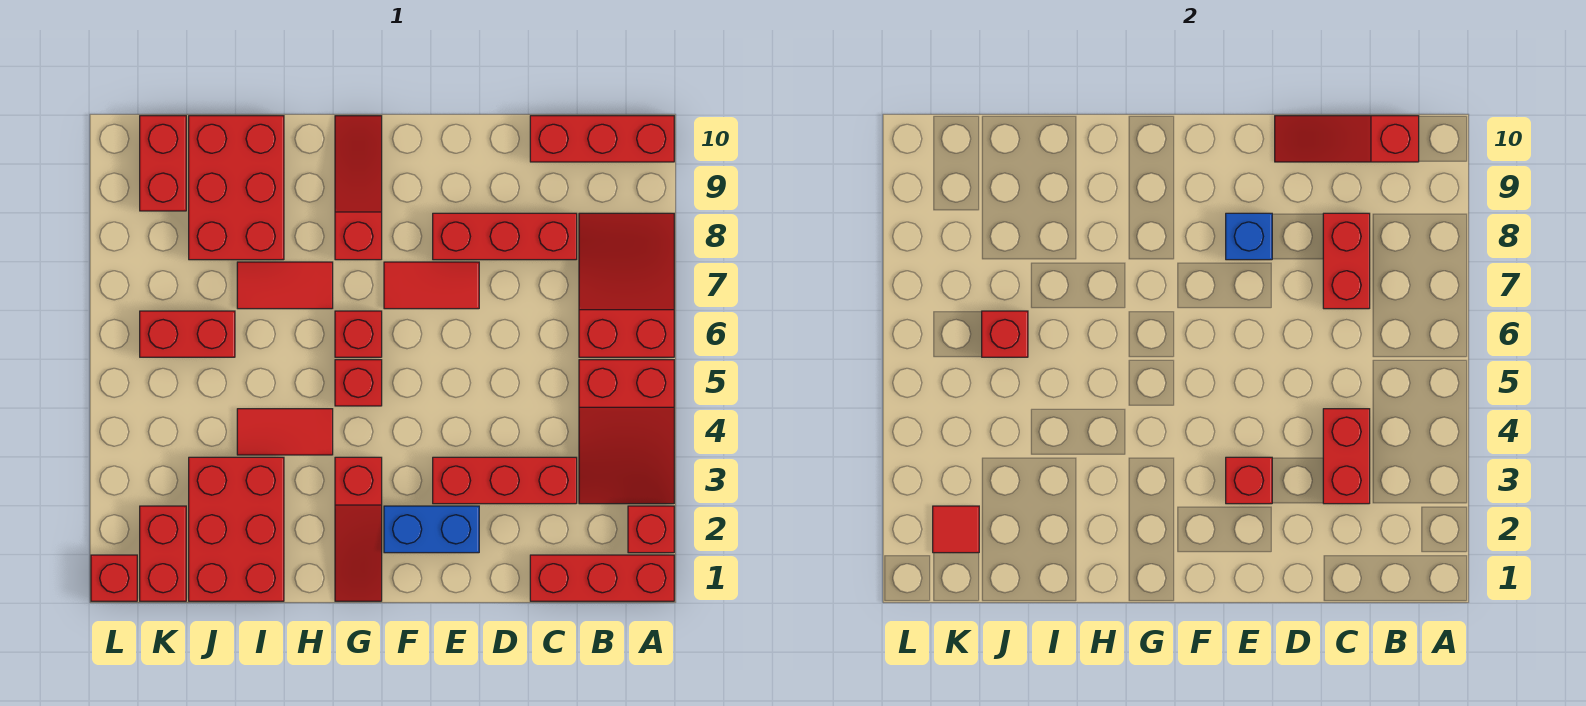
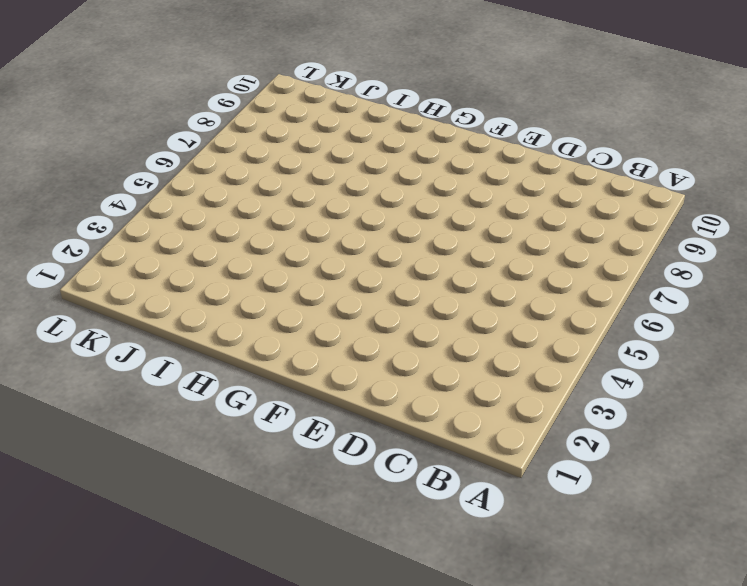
none -> red brick A1:C1 level 1
none -> red brick A2 level 1
none -> red slope A3:B5 level 1 top 5

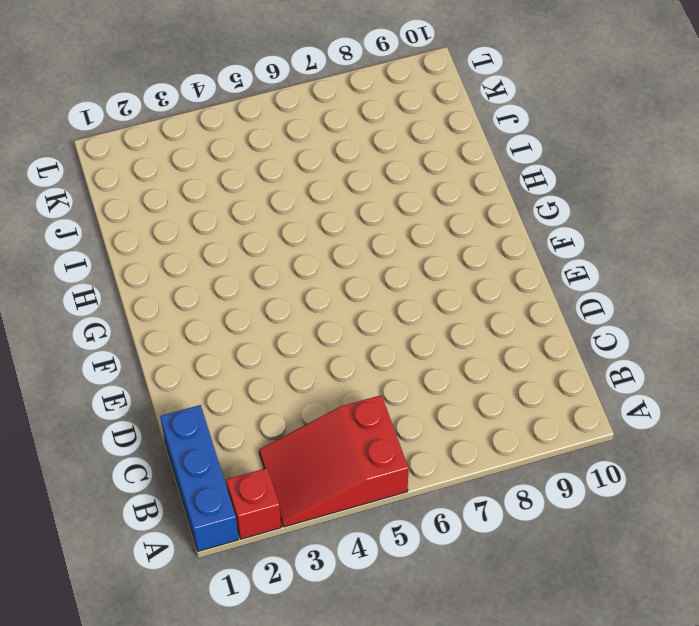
blue brick A1:C1 level 1 -> red brick A1:C1 level 1
none -> red slope A6:B8 level 1 top 6
none -> red brick A10:C10 level 1
none -> red brick C3:E3 level 1

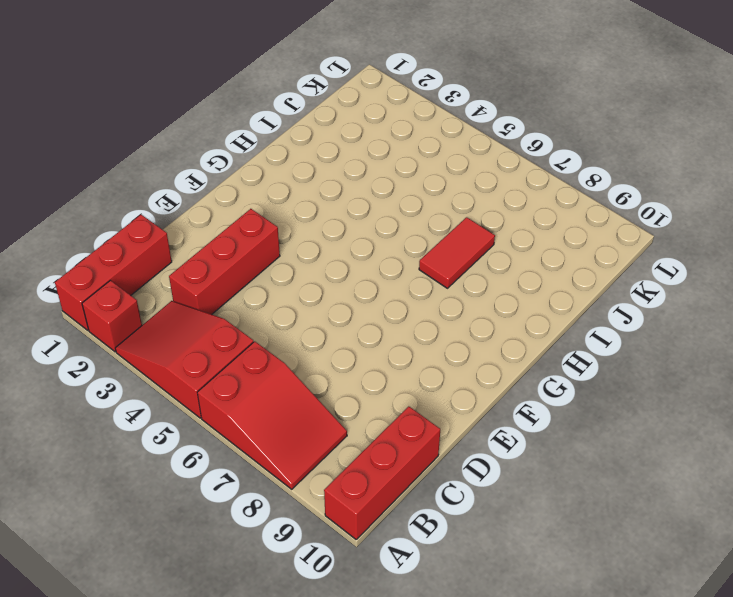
none -> red brick C8:E8 level 1
none -> blue brick E2:F2 level 1
none -> red tile E7:F7 level 1

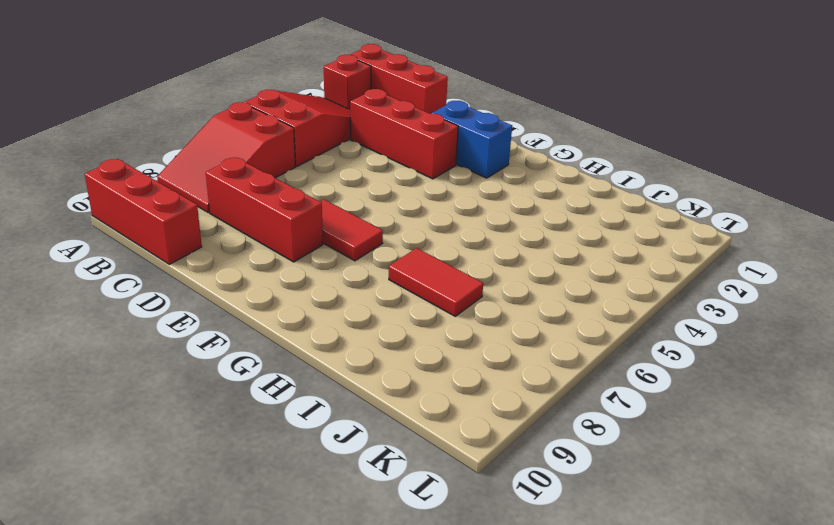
none -> red slope G1:G3 level 1 top 3
none -> red brick G5 level 1
none -> red brick G6 level 1

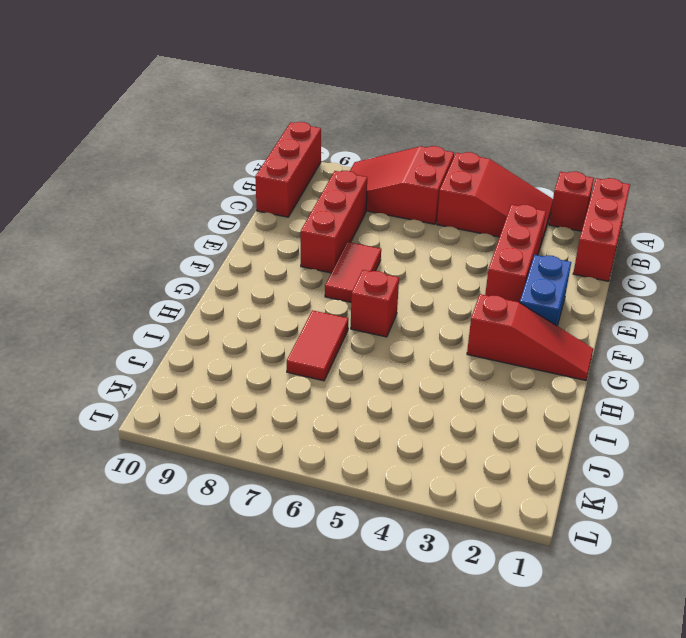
none -> red brick G5 level 1
none -> red slope G8:G10 level 1 top 8
none -> red tile H4:I4 level 1

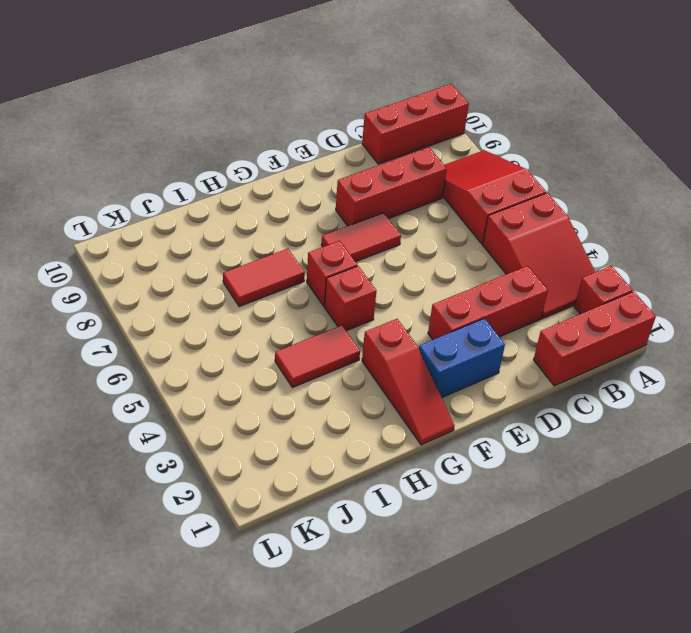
none -> red slope G8:G10 level 1 top 8
none -> red brick I1:J3 level 1
none -> red brick I8:J10 level 1

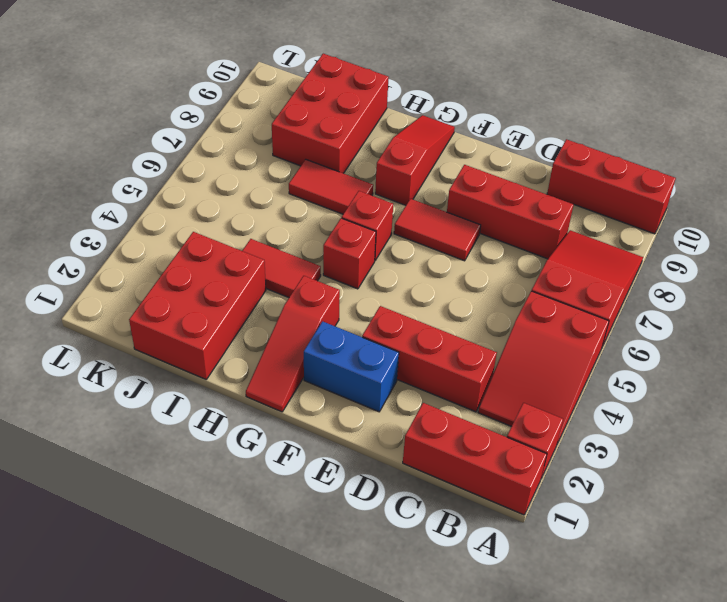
none -> red brick J6:K6 level 1
none -> red brick K1:K2 level 1
none -> red brick K9:K10 level 1

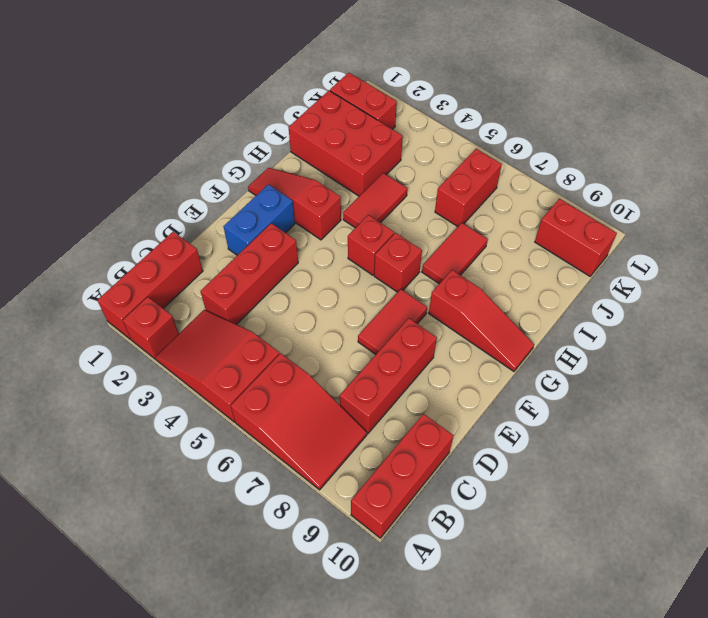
none -> red brick I8:J10 level 1
none -> red brick L1 level 1
none -> red slope B10:D10 level 2 top B

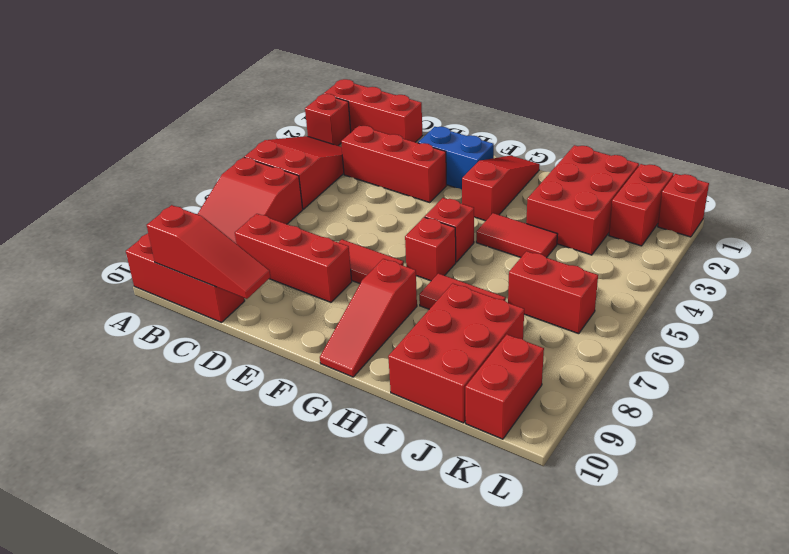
none -> red brick C3:C4 level 2
none -> red brick C7:C8 level 2
none -> red brick E3 level 2

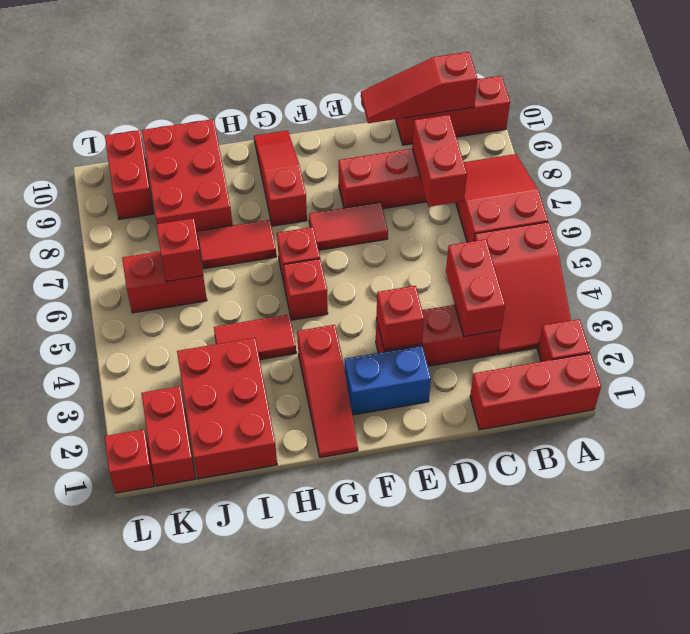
none -> blue brick E8 level 2
none -> red tile K2 level 2

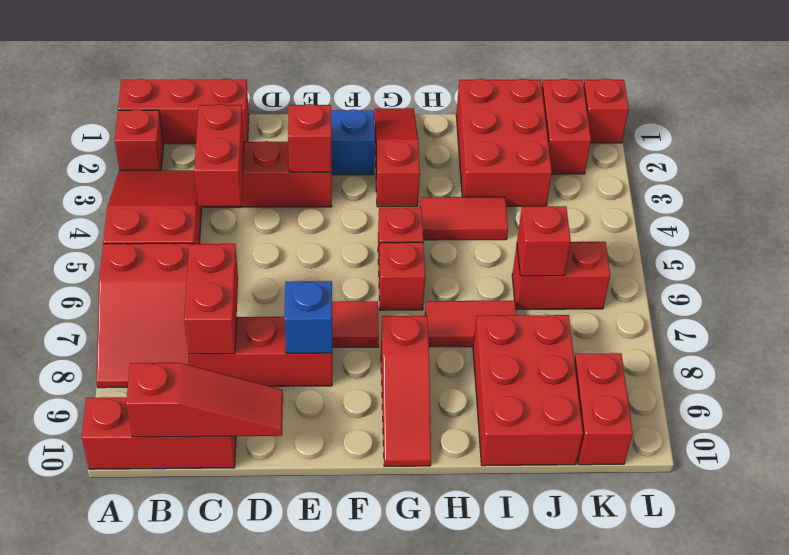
none -> red tile K2 level 2

